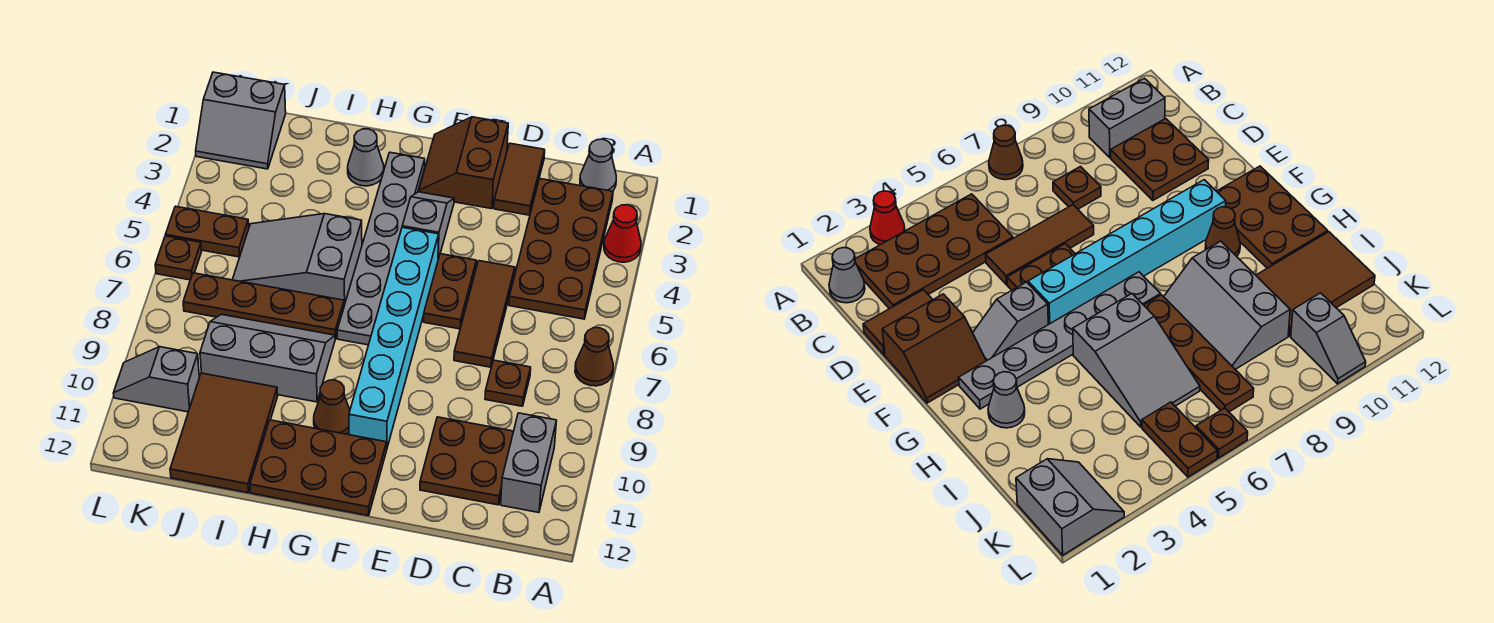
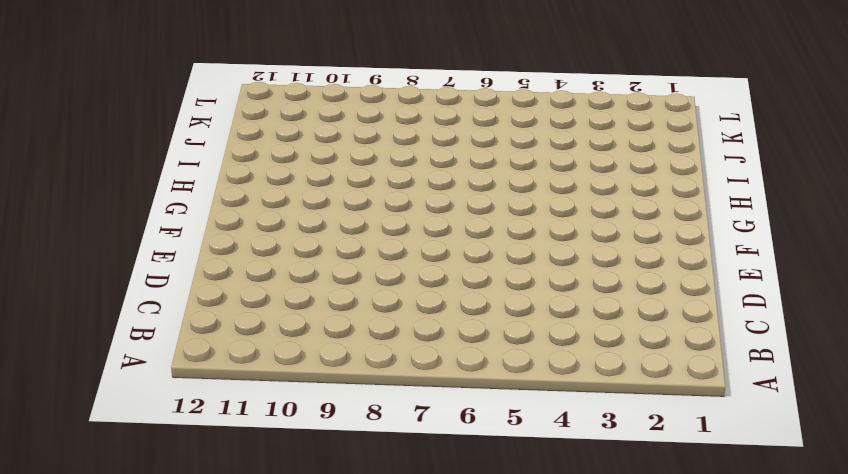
none -> red cone A3 level 1
none -> brown cone A7 level 1
none -> grey cone B1 level 1

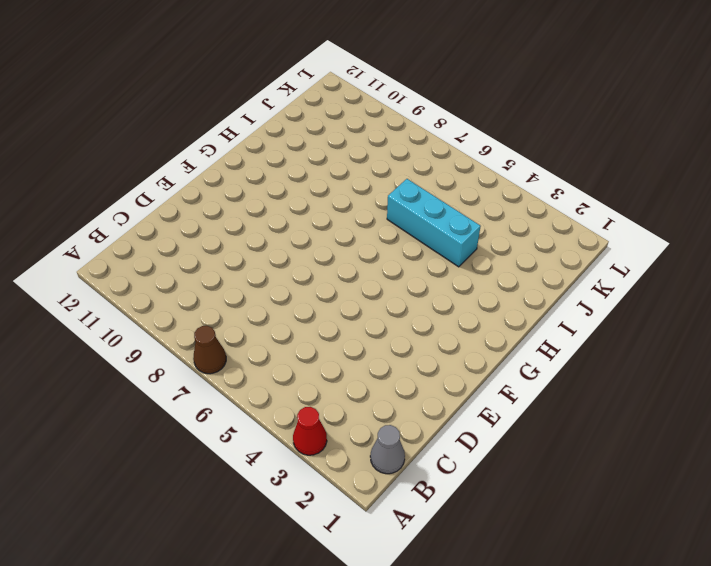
cyan brick I4:I6 level 1 -> grey slope H5:J6 level 1 top H
none -> brown plate B2:C5 level 1
none -> grey brick B10:B11 level 1
none -> brown plate C8 level 1

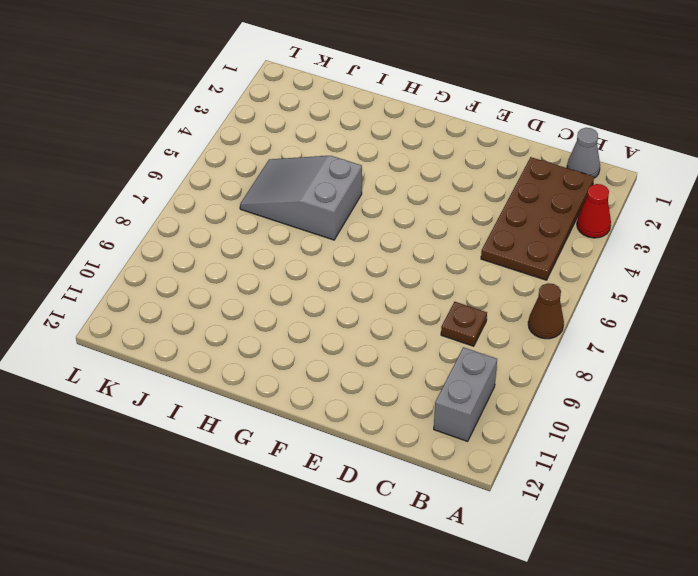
none -> brown plate C10:D11 level 1
none -> brown tile D1:D2 level 1
none -> brown tile D5:D7 level 1

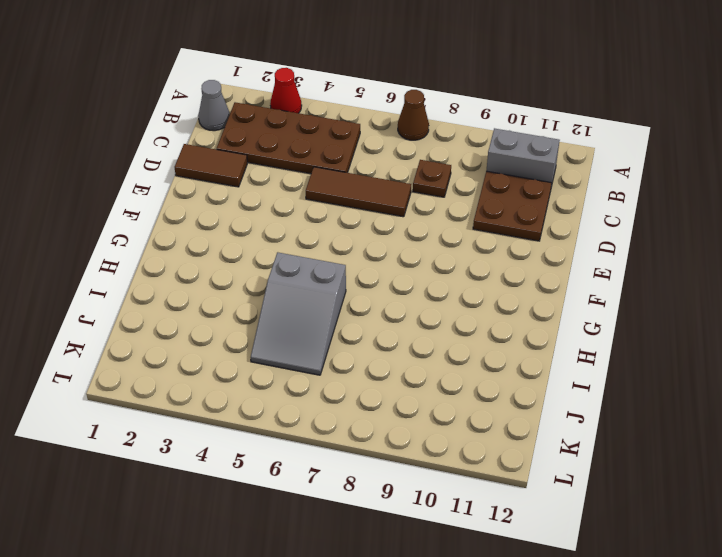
none -> brown slope E1:F2 level 1 top E
none -> brown plate E5:E6 level 1
none -> grey slope F3:F4 level 1 top 4

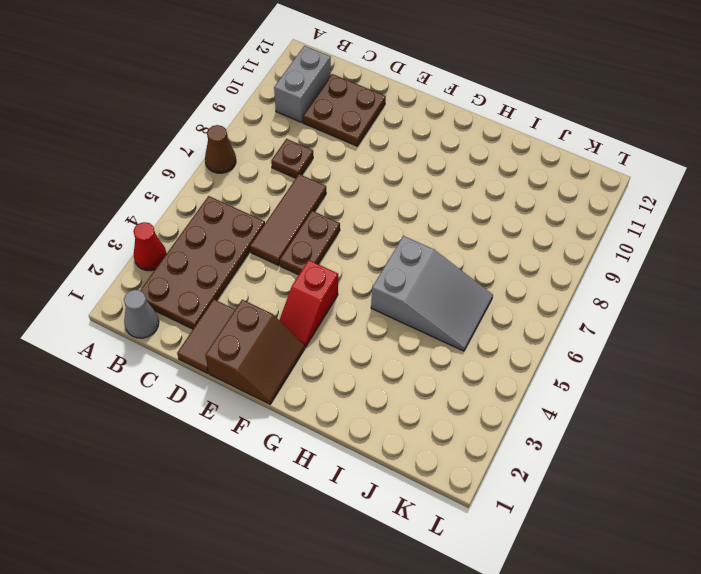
red slope F3:F4 level 1 top 4 -> grey slope F3:F4 level 1 top 4
none -> cyan brick F5:F10 level 1
none -> brown plate F11:H12 level 1
none -> grey plate G2:G7 level 1

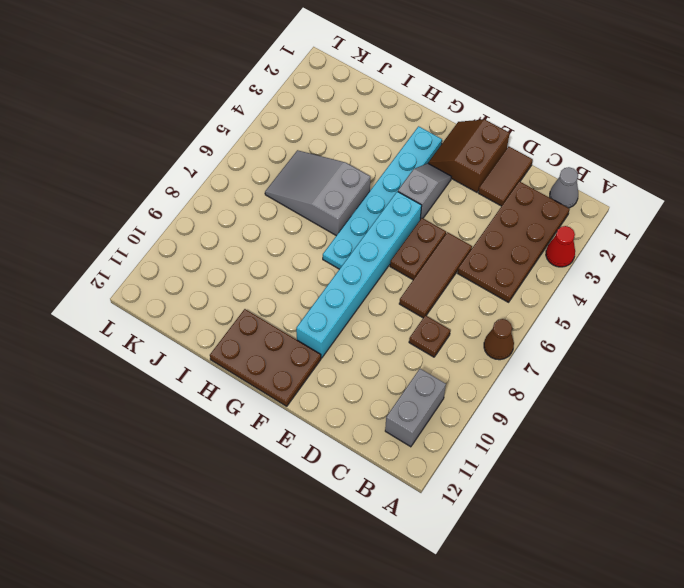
cyan plate G2:G7 level 1 -> grey plate G2:G7 level 1
none -> brown plate C10:D11 level 1
none -> brown cone G10 level 1
none -> grey cone H2 level 1

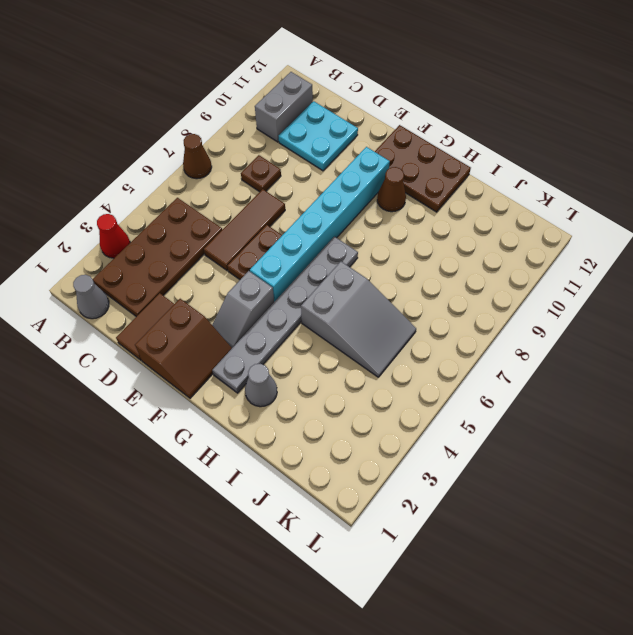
cyan plate C10:D11 level 1 -> brown plate C10:D11 level 1
none -> brown plate H7:K7 level 1
none -> grey slope H8:J9 level 1 top 9
none -> brown tile I10:J12 level 1

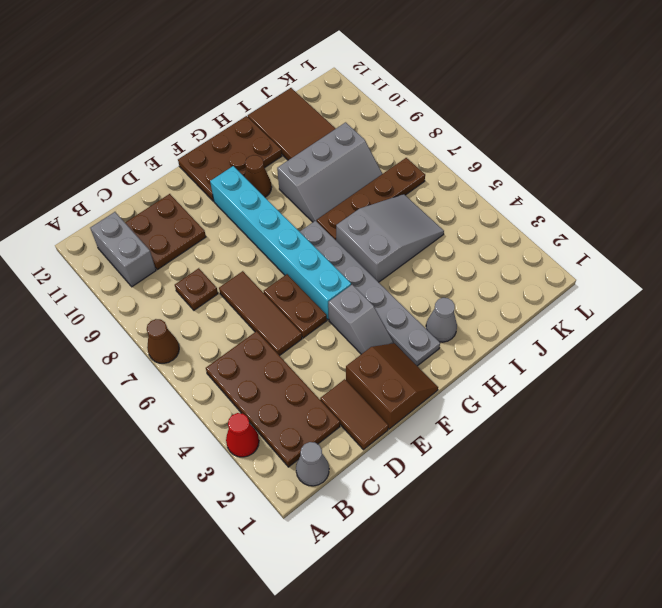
none -> grey slope K1:L2 level 1 top 1
none -> brown plate K5:L5 level 1
none -> grey slope K10:L10 level 1 top K

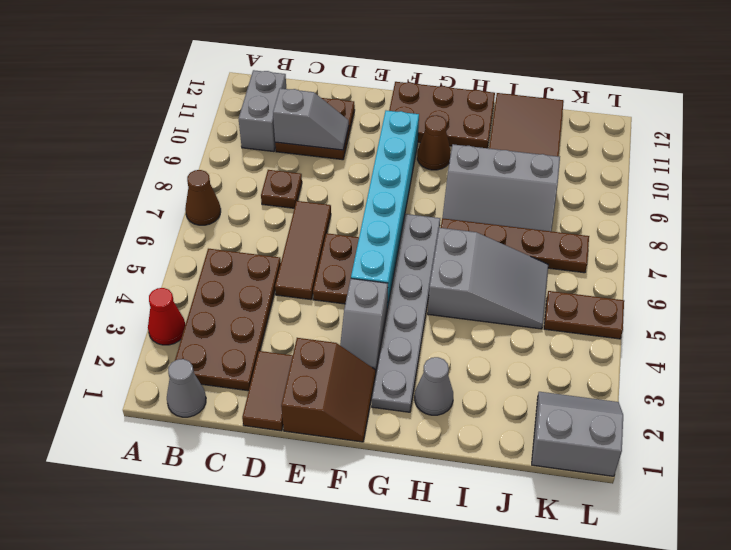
grey slope C10:D10 level 2 top C -> grey slope K10:L10 level 1 top K
none -> brown plate L6 level 1

